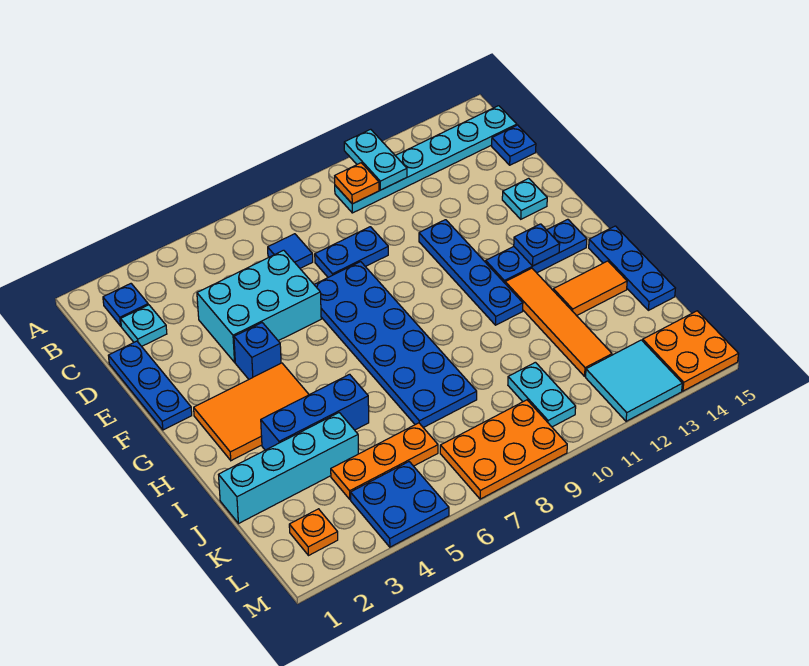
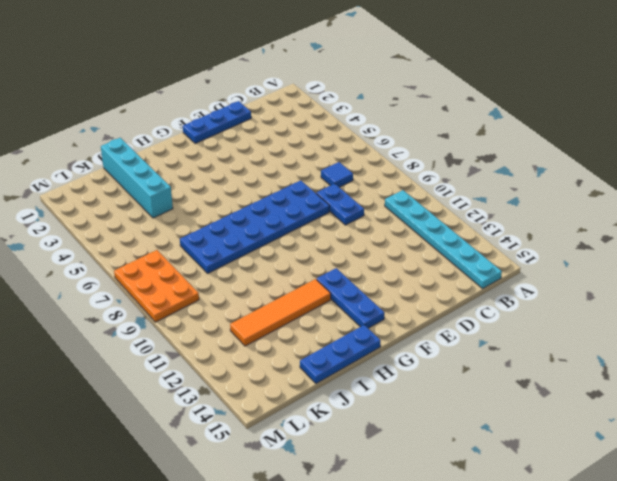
none -> blue plate B2 level 1
none -> cyan plate C2 level 1
none -> blue plate C15 level 1

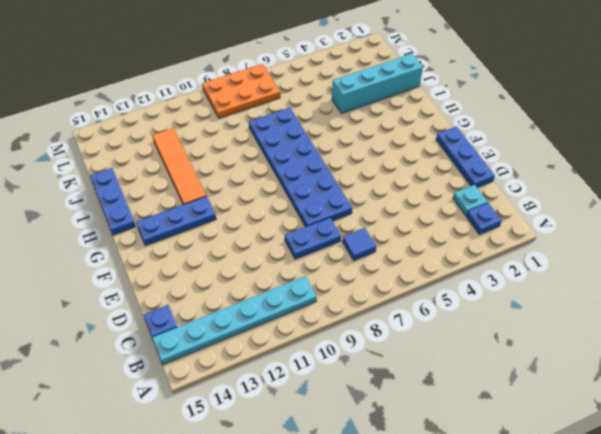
none -> cyan brick D4:E6 level 1
none -> blue plate E11:H11 level 1
none -> cyan plate E14 level 1

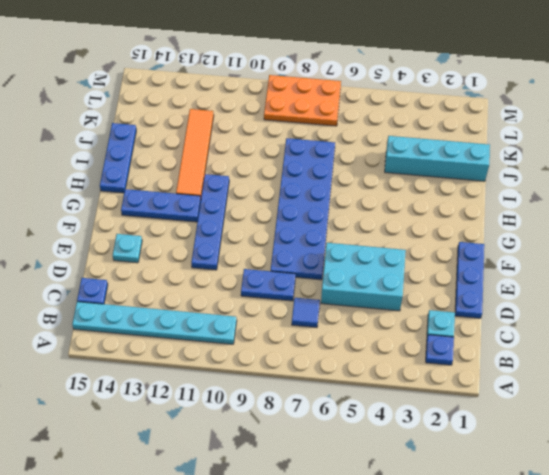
none -> blue brick F4 level 1
none -> orange tile G2:H4 level 1
none -> blue brick I3:I5 level 1

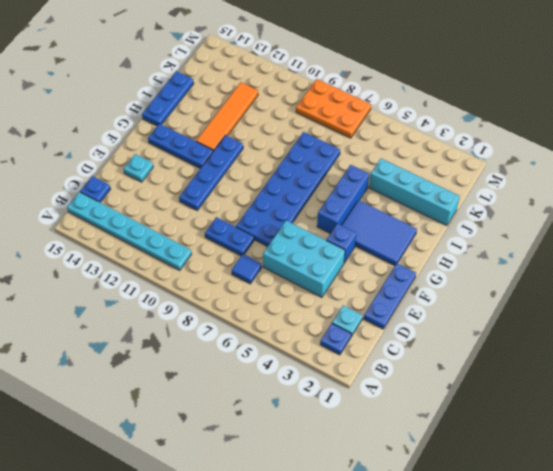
blue tile G2:H4 level 1 -> orange tile G2:H4 level 1
blue brick G5:I5 level 1 -> blue brick I3:I5 level 1
none -> orange tile I13:I14 level 1
none -> orange plate K4:K6 level 1
none -> cyan plate K10:L10 level 1

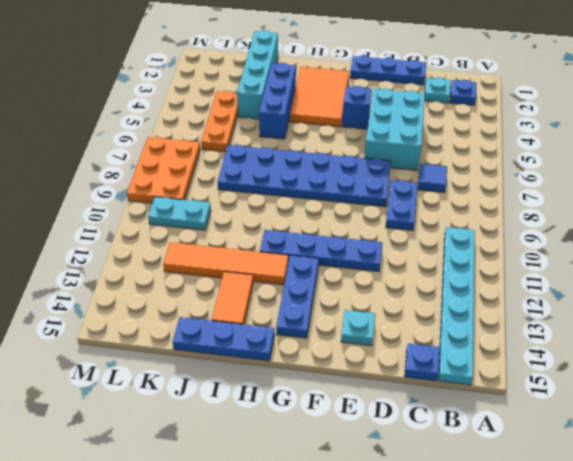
none -> orange plate L2 level 1
none -> blue plate L4:M5 level 1
none -> cyan tile L12:M13 level 1

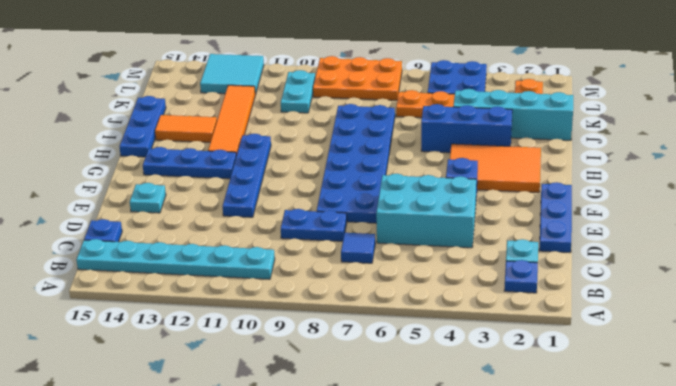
none -> orange plate L14:M15 level 1
none -> cyan plate A11:B11 level 2
none -> orange plate B10 level 2

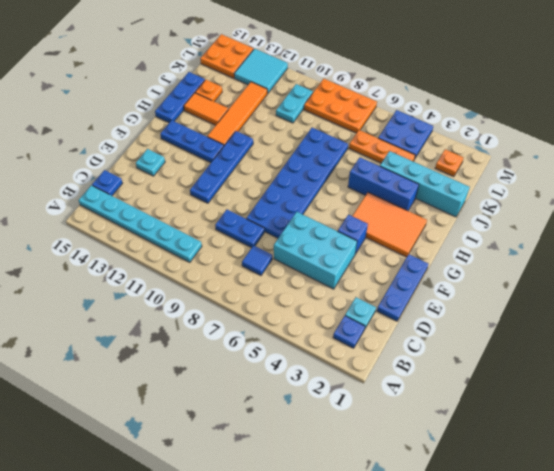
orange plate J14 level 1 -> orange plate B10 level 2
none -> cyan plate A11:B11 level 2
none -> blue plate G13 level 2

